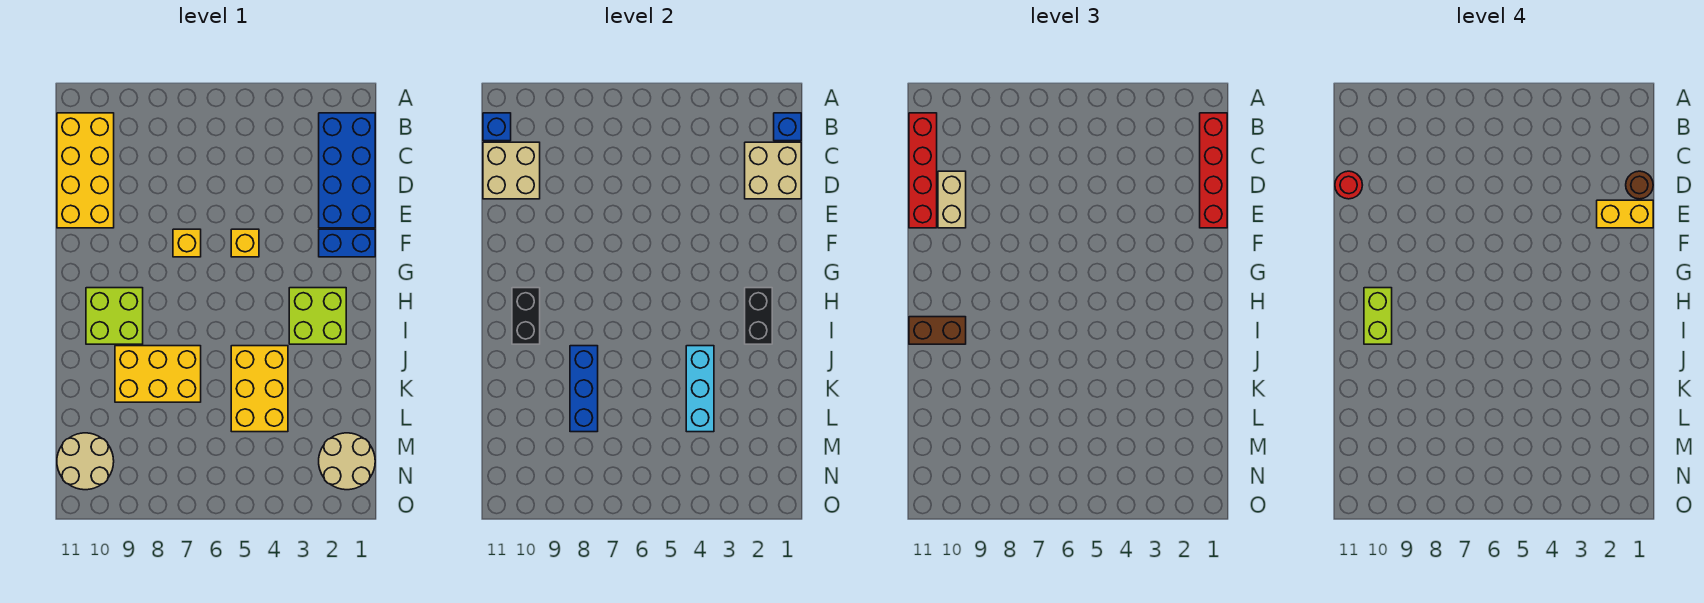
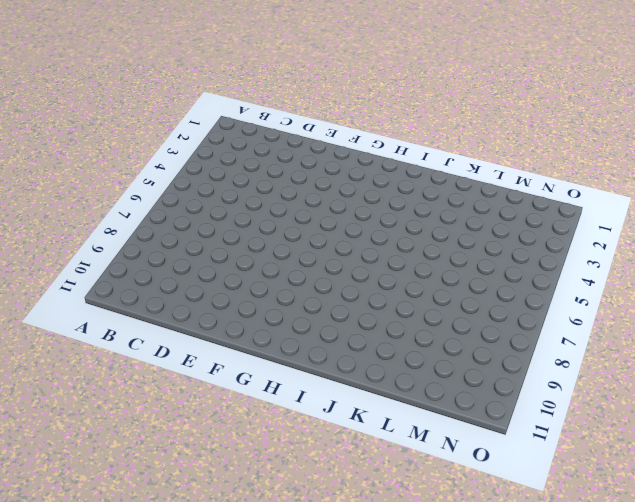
none -> blue brick B1:E2 level 1
none -> yellow brick B10:E11 level 1
none -> blue brick F1:F2 level 1

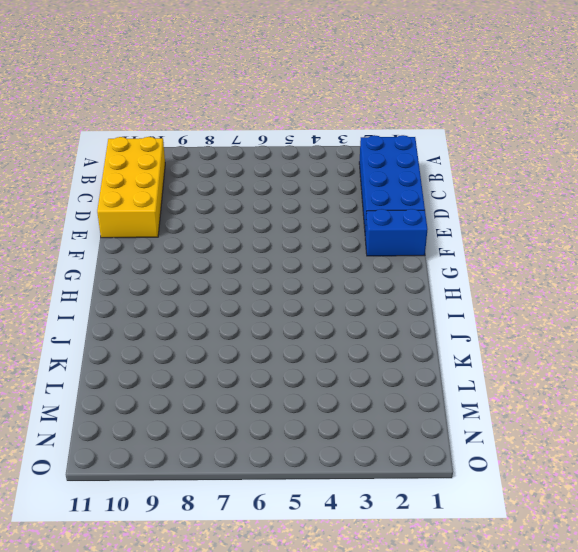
none -> yellow brick F5 level 1
none -> yellow brick F7 level 1
none -> lime brick H2:I3 level 1

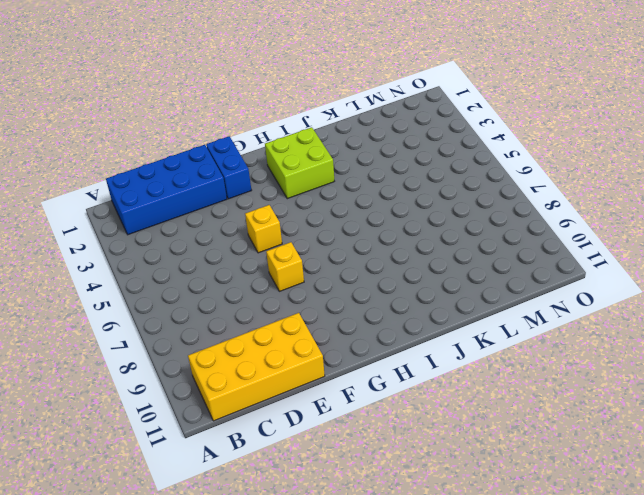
none -> lime brick H9:I10 level 1
none -> yellow brick J4:L5 level 1
none -> yellow brick J7:K9 level 1

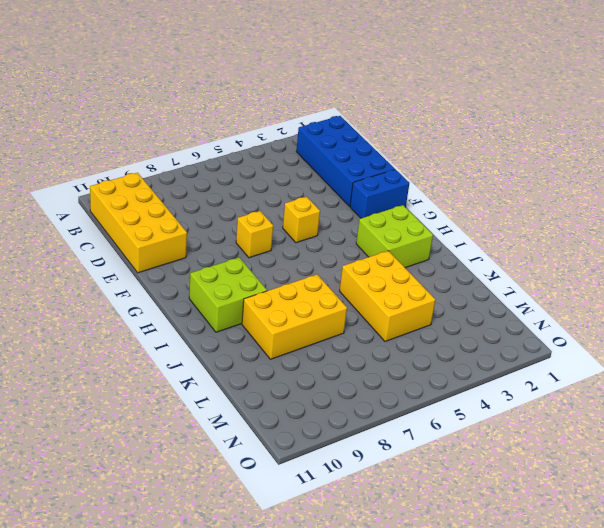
none -> tan round brick M1:N2 level 1
none -> tan round brick M10:N11 level 1
none -> blue brick B1 level 2

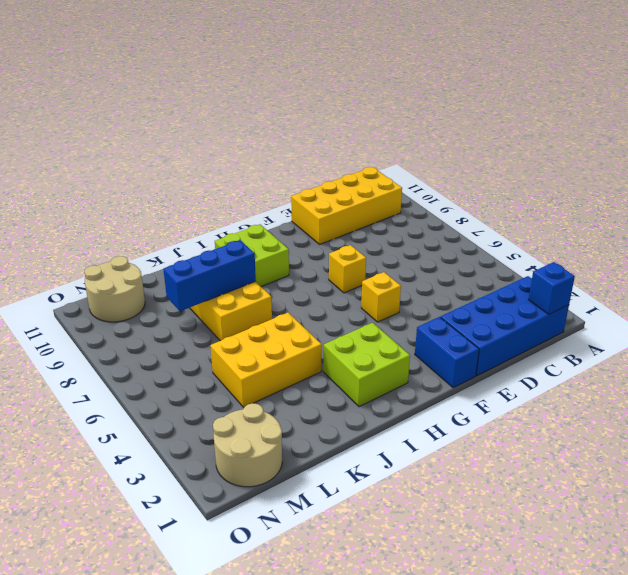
none -> blue brick B11 level 2
none -> tan brick C1:D2 level 2
none -> tan brick C10:D11 level 2

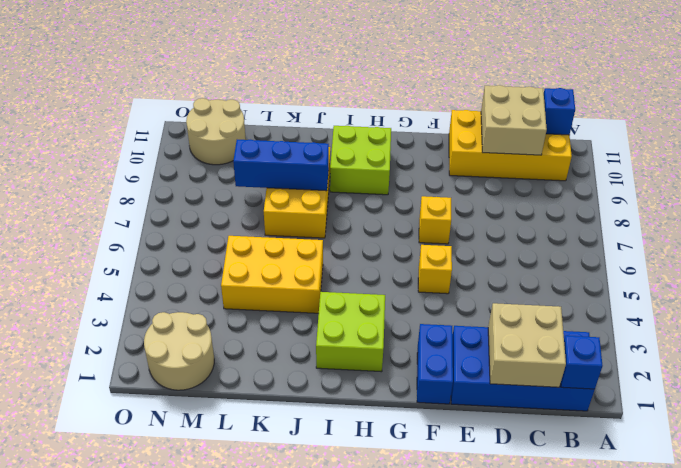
none -> black brick H2:I2 level 2
none -> black brick H10:I10 level 2
none -> cyan brick J4:L4 level 2

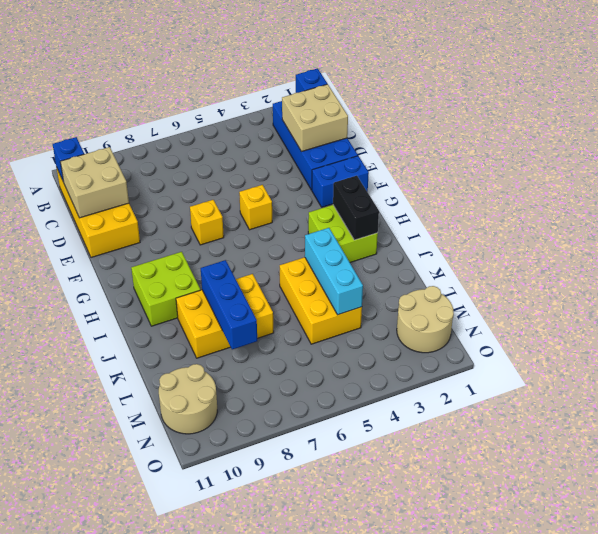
none -> black brick H10:I10 level 2
none -> red brick B1:E1 level 3
none -> red brick B11:E11 level 3

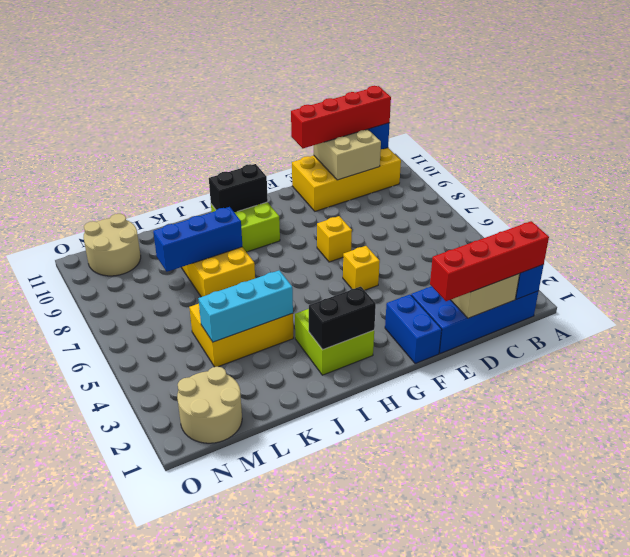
none -> tan brick D10:E10 level 3
none -> brown brick I10:I11 level 3
none -> brown round brick D1 level 4

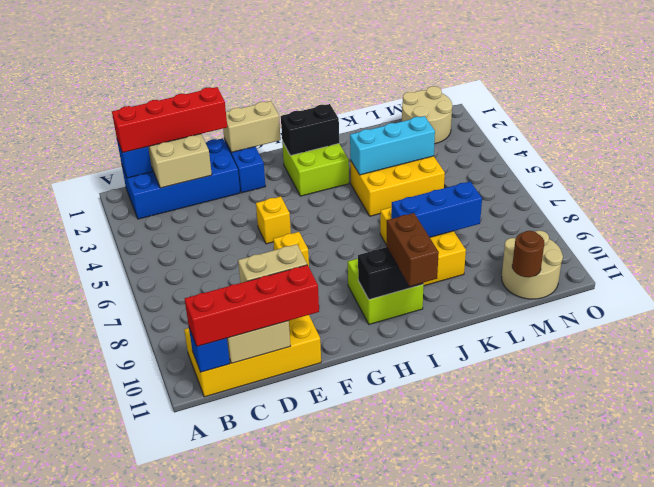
tan brick F1:G1 level 2 -> none
brown round brick M11 level 2 -> brown round brick D1 level 4
none -> red round brick D11 level 4
none -> yellow brick E1:E2 level 4
none -> lime brick H10:I10 level 4

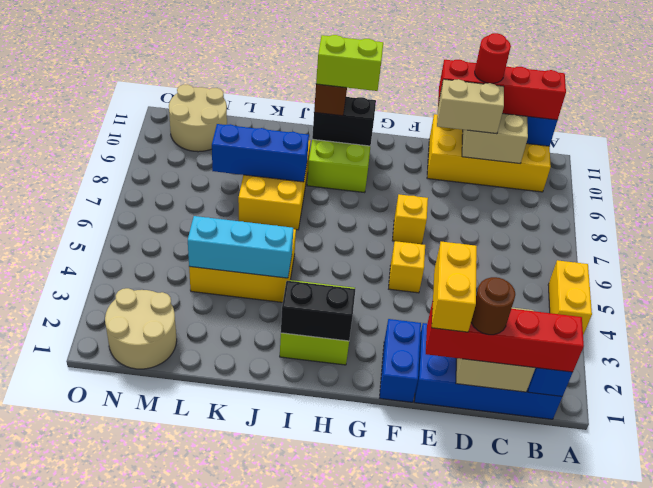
yellow brick A4:A5 level 1 -> none

